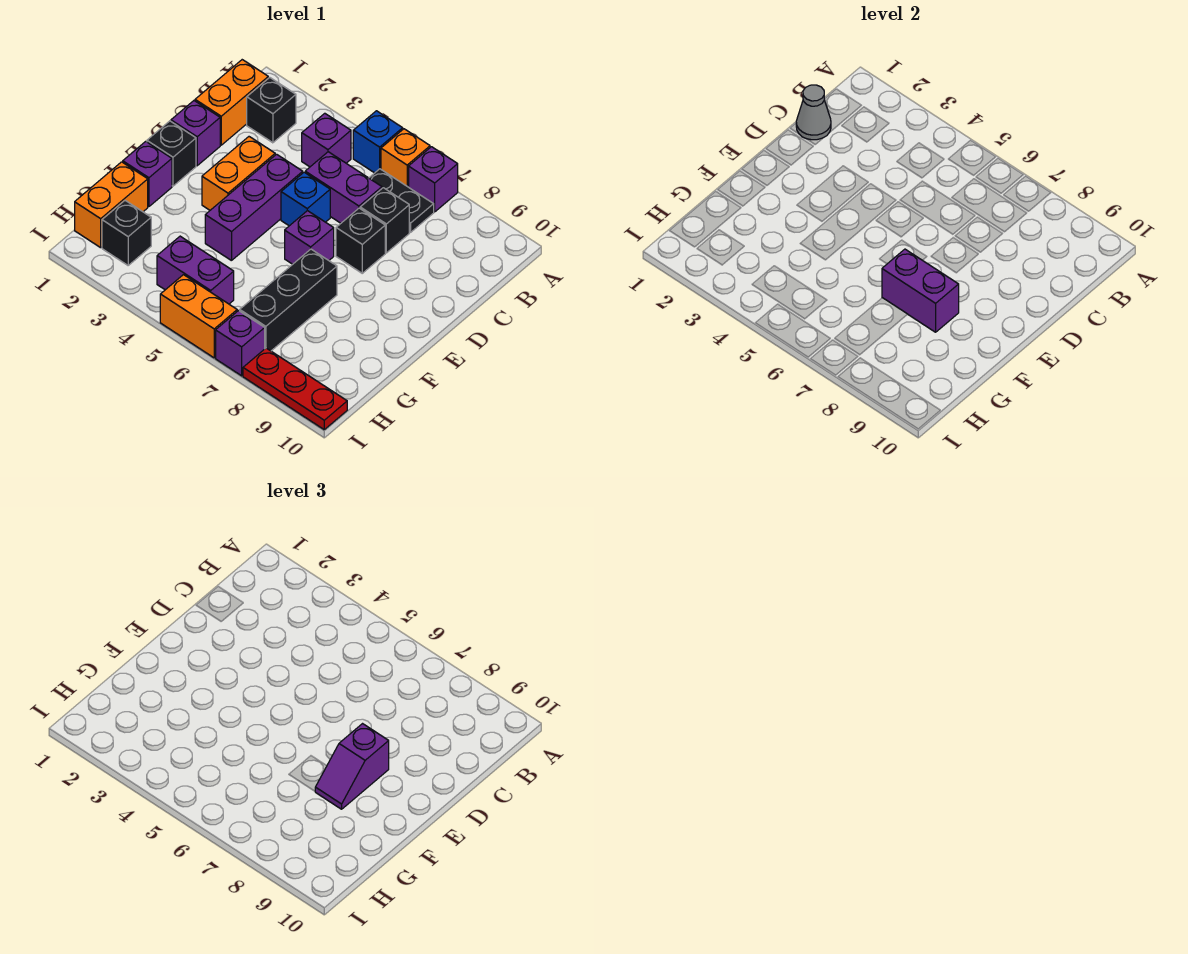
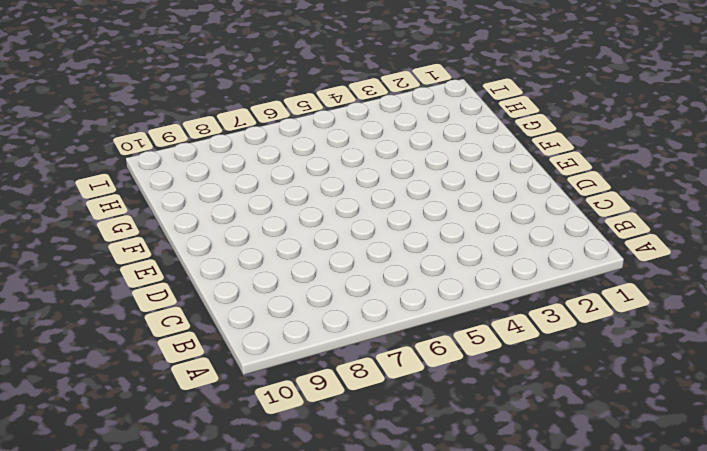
none -> blue brick A5 level 1
none -> orange brick A6 level 1
none -> purple brick A7 level 1

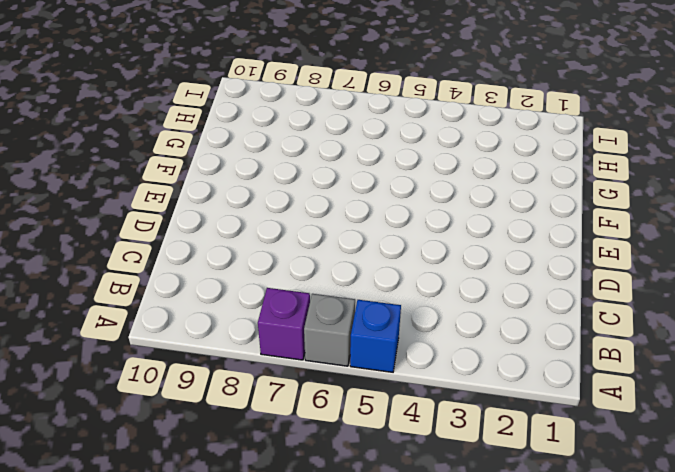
grey brick A6 level 1 -> orange brick A6 level 1
none -> orange brick B1:C1 level 1
none -> black brick B2 level 1
none -> purple brick B4 level 1

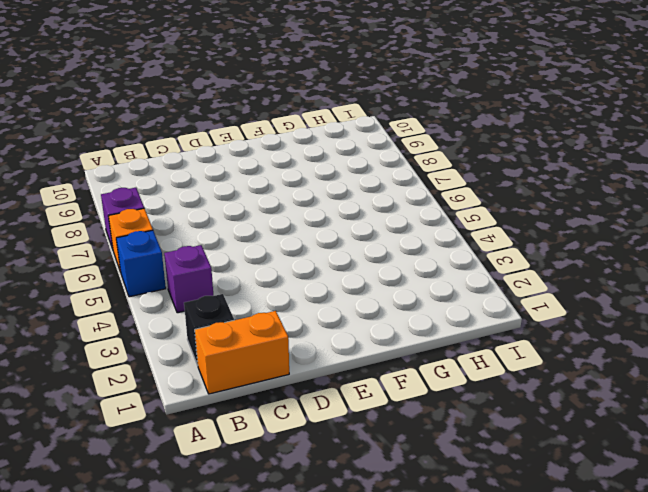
none -> black plate B6:B7 level 1
none -> purple brick C5:C6 level 1
none -> black brick C7 level 1

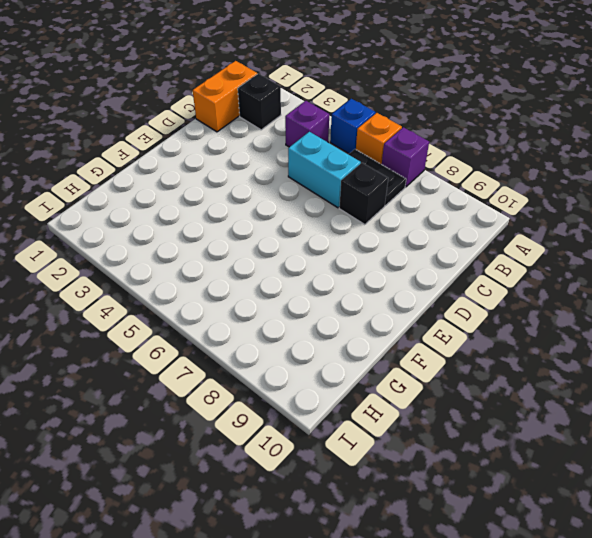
cyan brick C5:C6 level 1 -> purple brick C5:C6 level 1
none -> purple brick D1 level 1
none -> orange brick D3:E3 level 1
none -> purple brick D4:F4 level 1

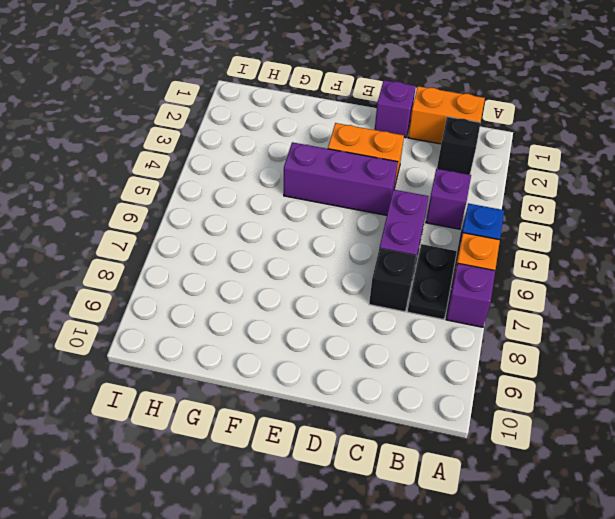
none -> blue brick D5 level 1
none -> black brick D7 level 1
none -> black brick E1 level 1

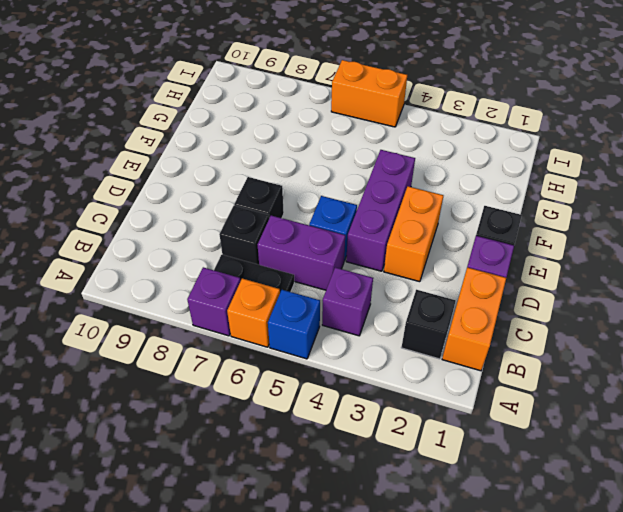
none -> purple brick E6 level 1
none -> purple brick F1 level 1
none -> black brick F7:H7 level 1

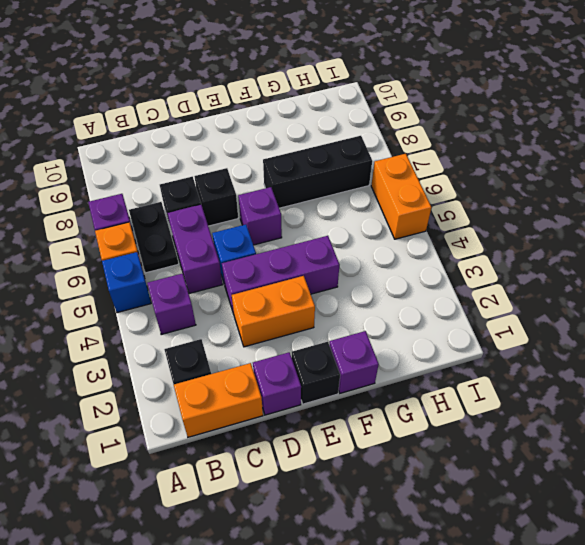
none -> orange brick G1:H1 level 1
none -> black brick H2 level 1
none -> purple brick H4:H5 level 1

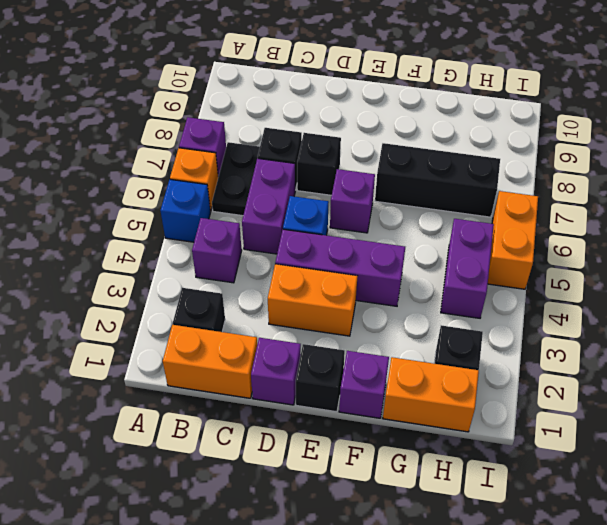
none -> purple brick I7 level 1
none -> red plate I8:I10 level 1
none -> grey cone C1 level 2

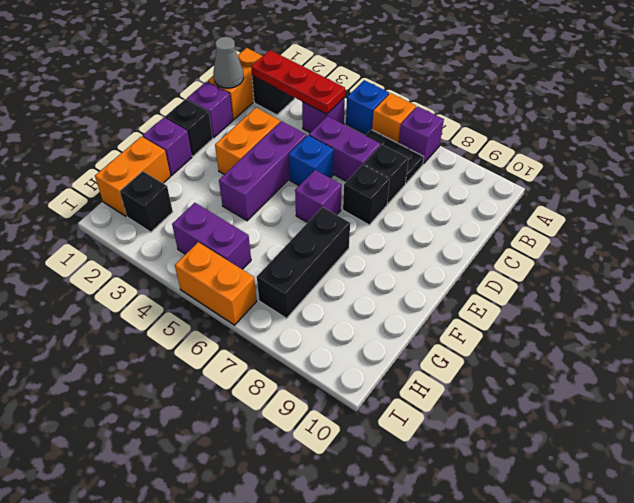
red plate B2:B4 level 2 -> red plate I8:I10 level 1
none -> purple brick I7 level 1
none -> purple brick F7:F8 level 2
none -> purple slope E8:F8 level 3 top E

